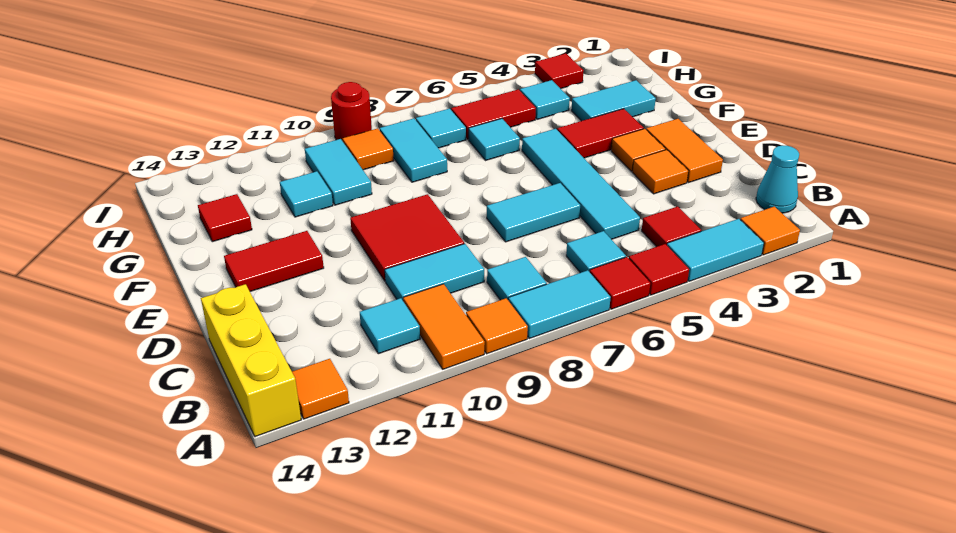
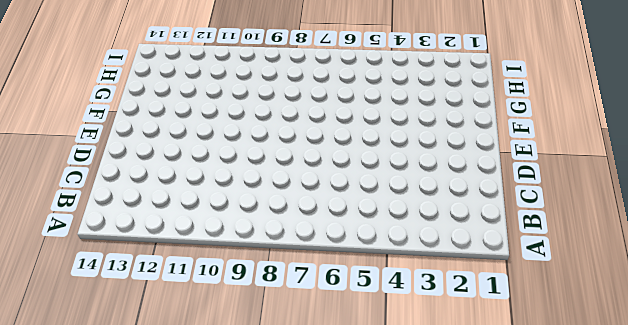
none -> orange tile A2 level 1
none -> cyan tile A3:A4 level 1
none -> red tile A5 level 1
none -> red tile A6 level 1

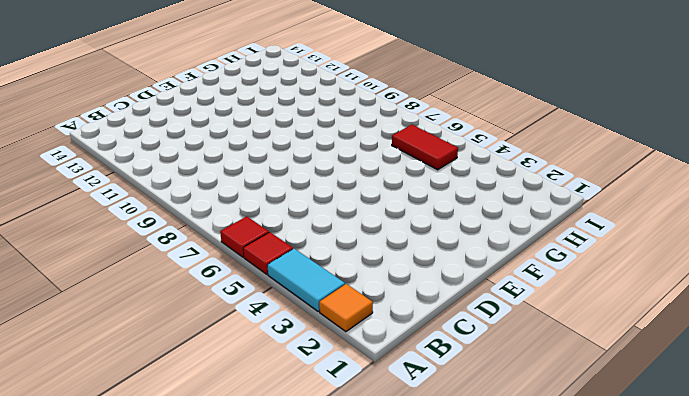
none -> cyan tile A7:A8 level 1
none -> orange tile A9 level 1
none -> orange tile A10:B10 level 1
none -> orange tile A13 level 1

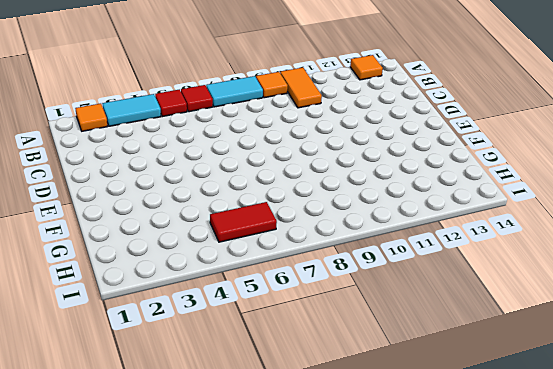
none -> yellow brick A14:C14 level 1
none -> cyan cone B1 level 1
none -> red tile B4 level 1
none -> cyan tile B6 level 1

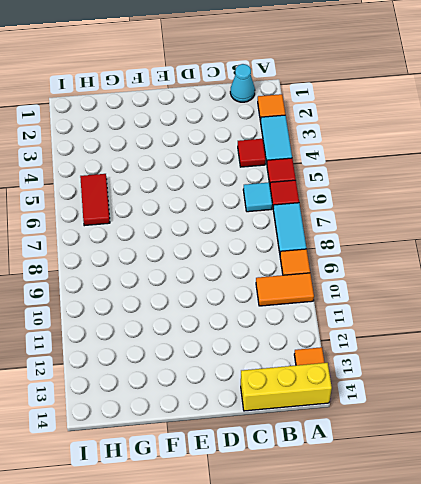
none -> cyan tile B8 level 1
none -> cyan tile B11 level 1
none -> cyan tile C5:F5 level 1
none -> cyan tile C9:C10 level 1

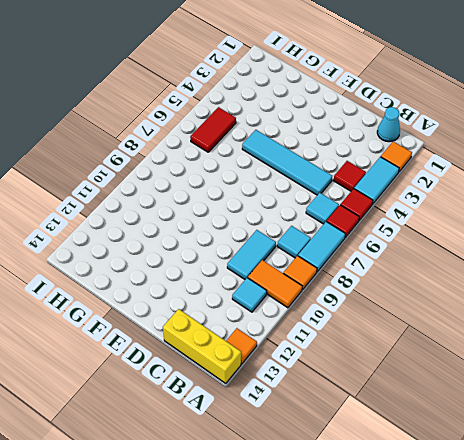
none -> orange tile D2:E2 level 1
none -> orange tile D3 level 1
none -> cyan tile D6:D7 level 1
none -> red tile D9:E10 level 1

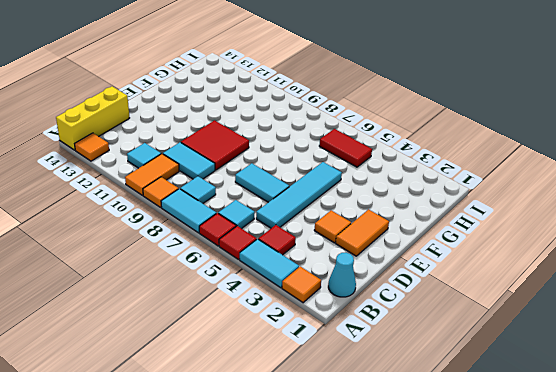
none -> orange tile E3 level 1
none -> red tile E12:E13 level 1
none -> red tile F3:F4 level 1
none -> cyan tile G2:G3 level 1

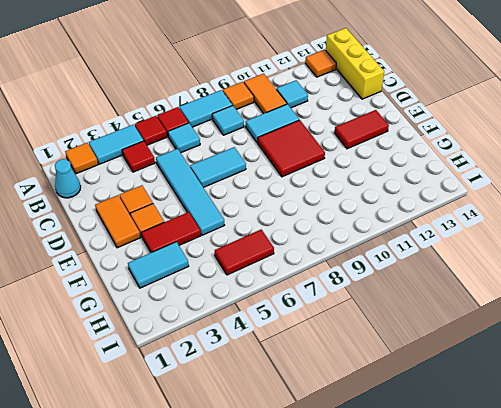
none -> cyan tile G6 level 1
none -> cyan tile G8:H8 level 1
none -> cyan tile G10:H10 level 1
none -> cyan tile G11 level 1

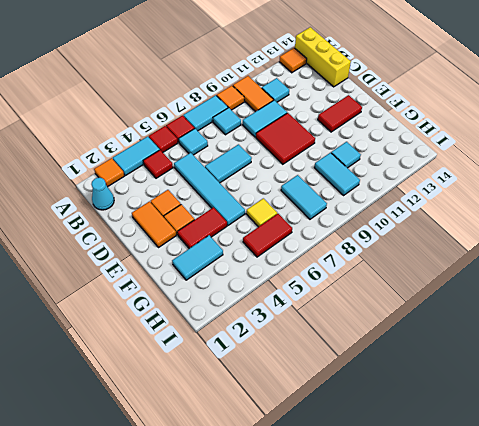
yellow tile G6 level 1 -> cyan tile G6 level 1
none -> red tile G13 level 1
none -> cyan tile H4 level 1
none -> cyan tile H7 level 1
none -> orange tile H9 level 1

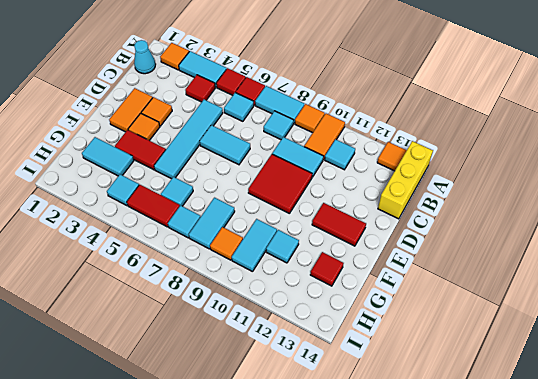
none -> red tile I3 level 1
none -> red round brick I9 level 1

